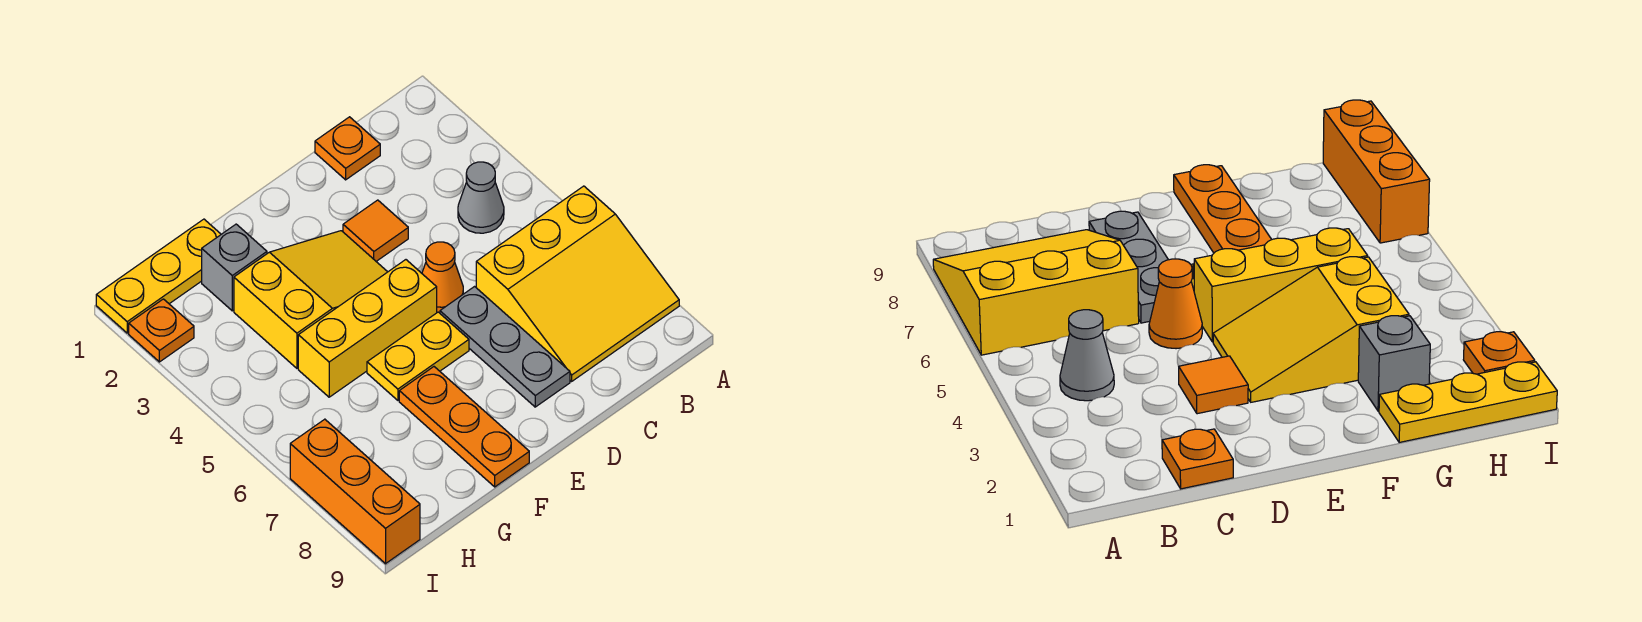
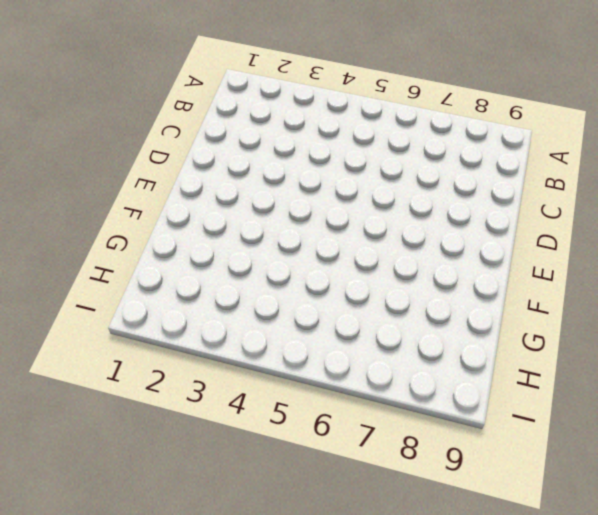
none -> yellow slope A6:C8 level 1 top 6
none -> grey cone B4 level 1
none -> orange plate C1 level 1

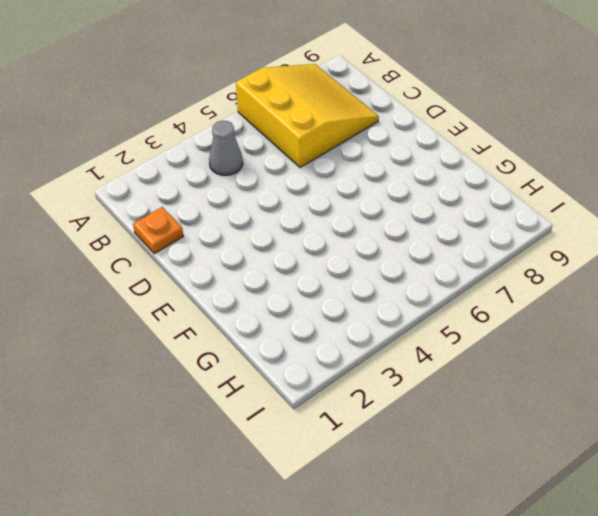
none -> orange tile D3 level 1
none -> orange cone D5 level 1
none -> grey plate D6:D8 level 1

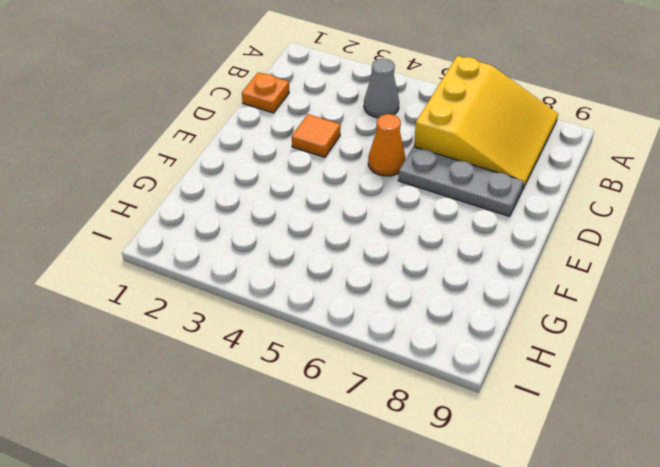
none -> yellow slope E3:G4 level 1 top G
none -> yellow brick E5:G5 level 1
none -> yellow plate E6:F6 level 1

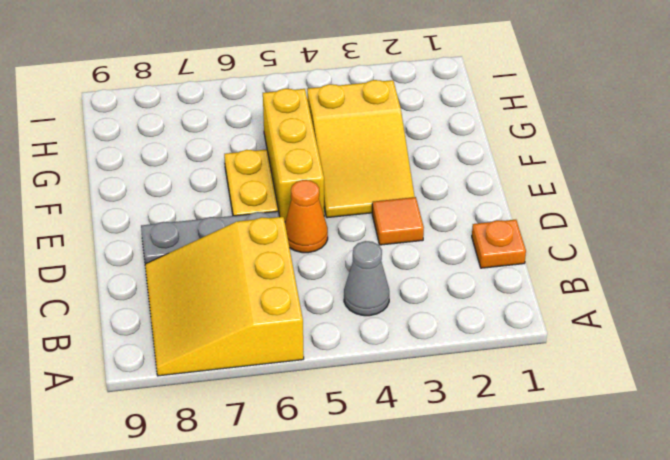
none -> orange plate F7:F9 level 1
none -> yellow plate G1:I1 level 1
none -> grey brick G2 level 1

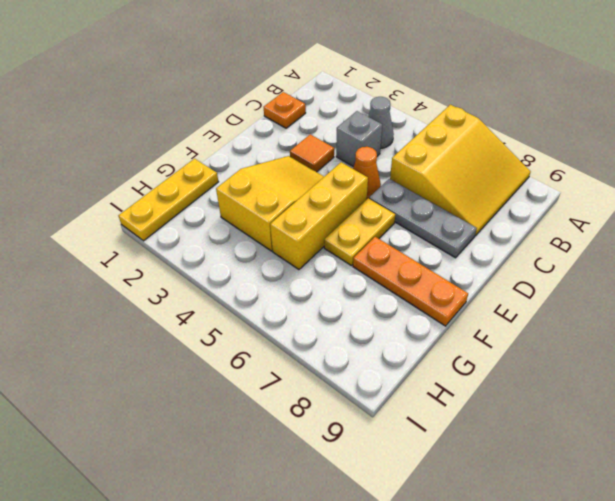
grey brick C4 level 1 -> grey brick G2 level 1
none -> orange plate I2 level 1
none -> orange brick I7:I9 level 1

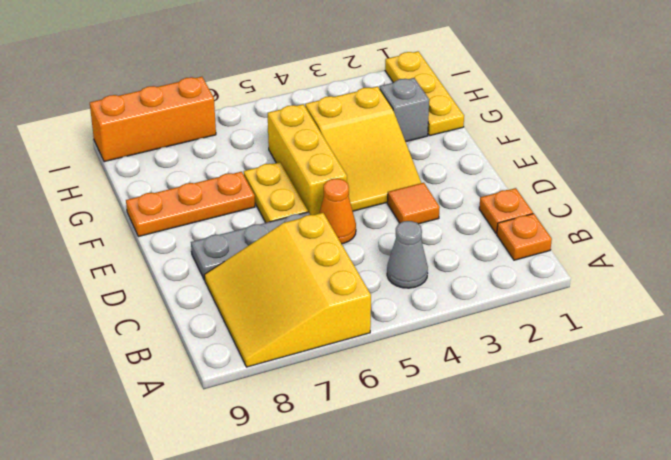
orange plate B1 level 1 -> orange plate I2 level 1

